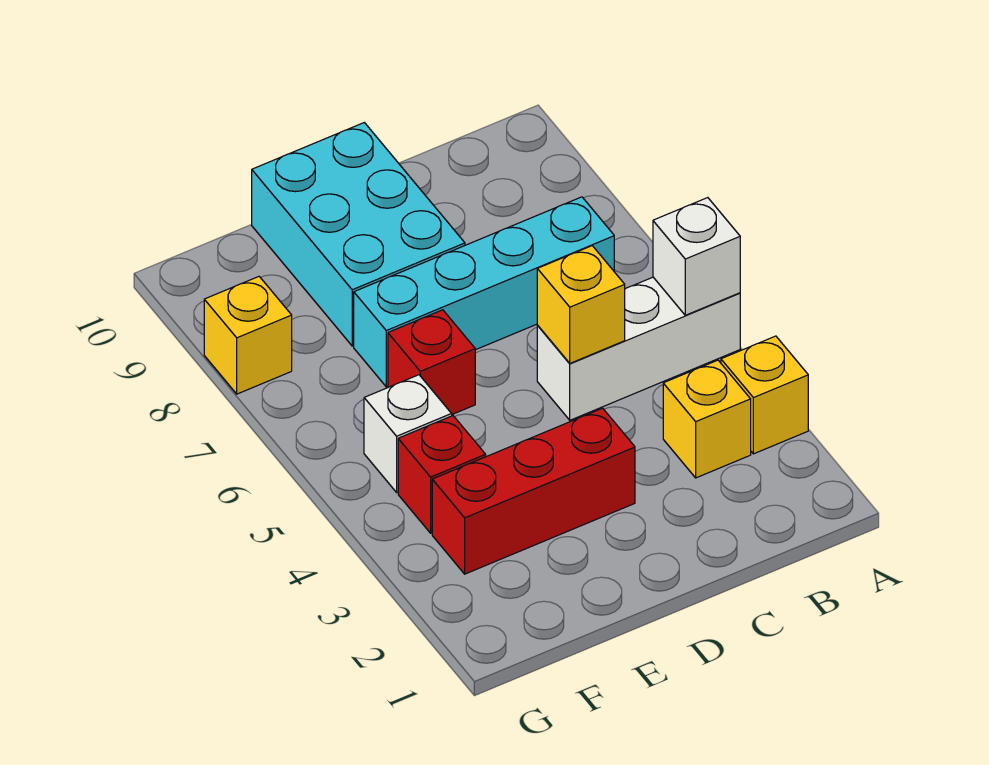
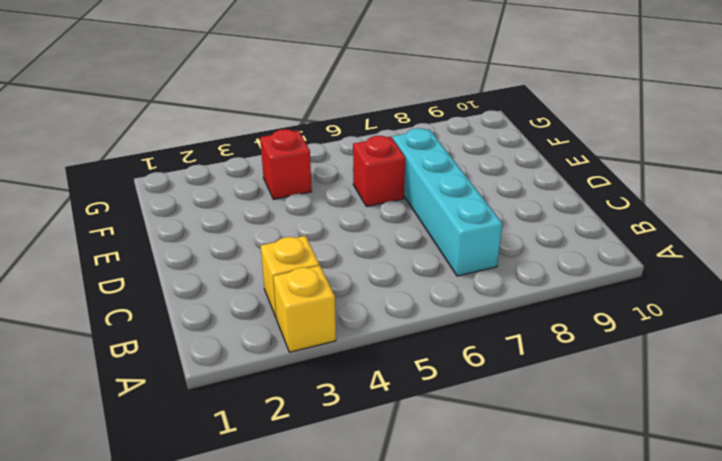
none -> white brick A5:C5 level 1
none -> red brick D3:F3 level 1
none -> cyan brick D8:E10 level 1

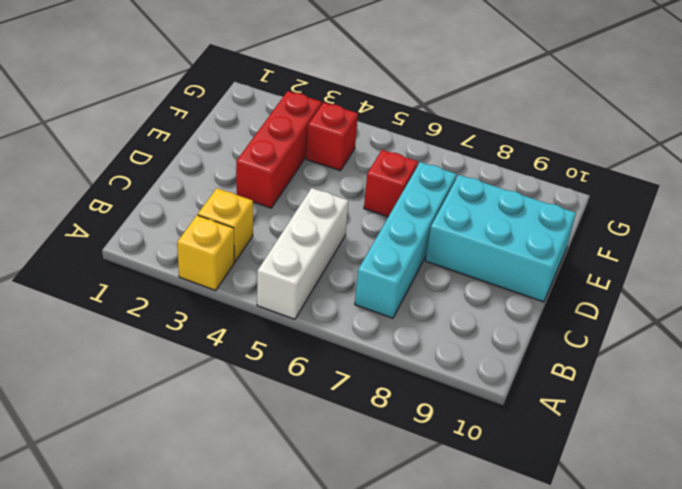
none -> white brick F5 level 1
none -> yellow brick G8 level 1
none -> white brick A5 level 2

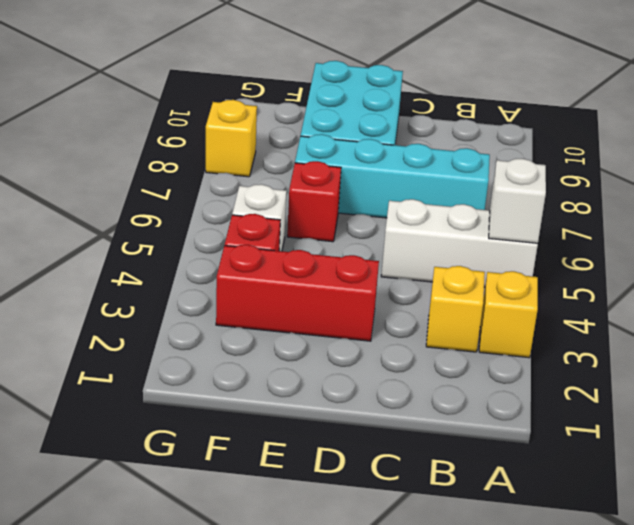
none -> yellow brick C5 level 2

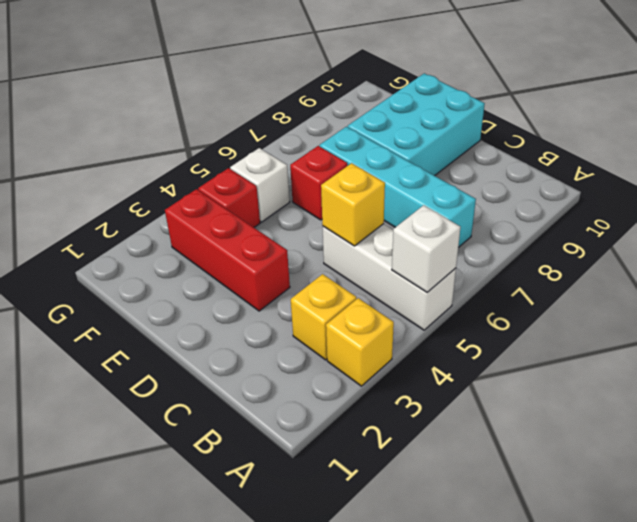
none -> yellow brick G8 level 1

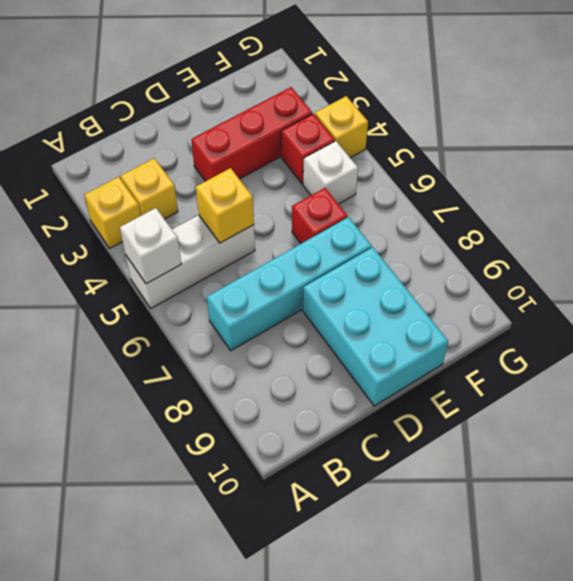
yellow brick G4 level 1 -> yellow brick G8 level 1

